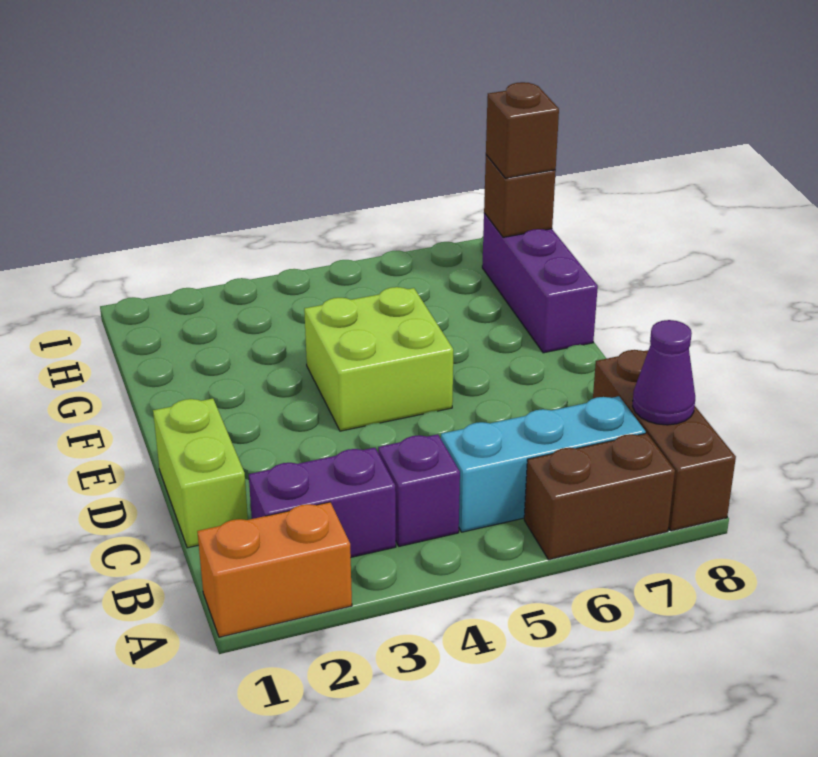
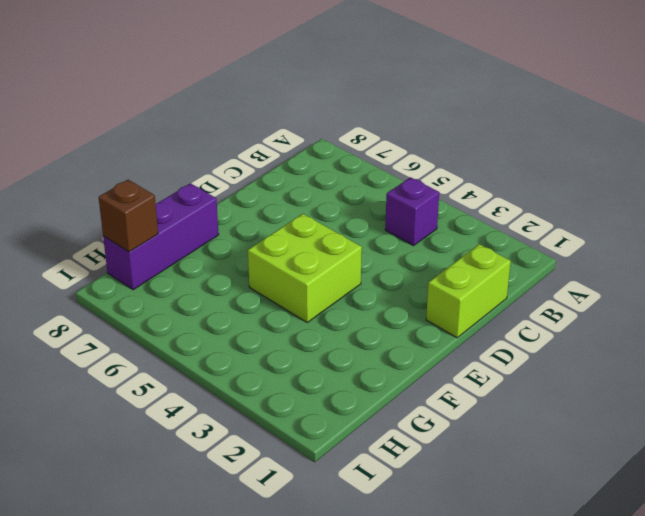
none -> orange brick A1:A2 level 1
none -> brown brick A6:A7 level 1
none -> brown brick A8:C8 level 1

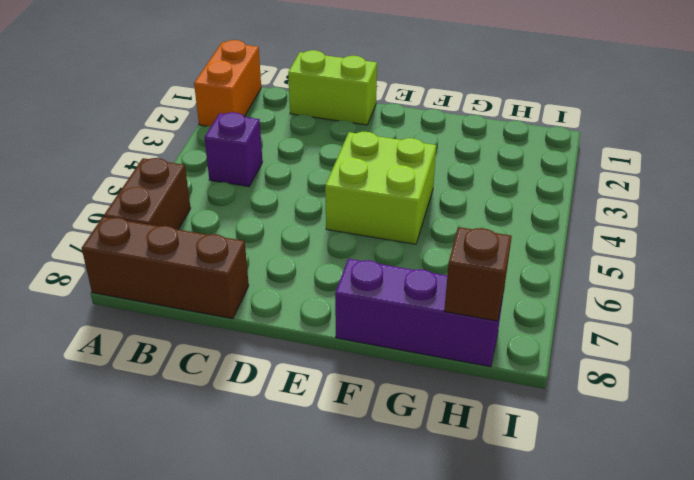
none -> purple brick B2:B3 level 1
none -> cyan brick B5:B7 level 1
none -> purple cone B8 level 2

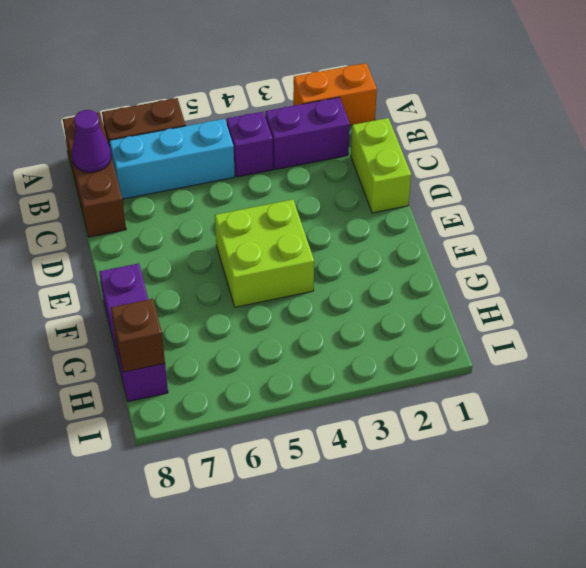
none -> brown brick H8 level 3

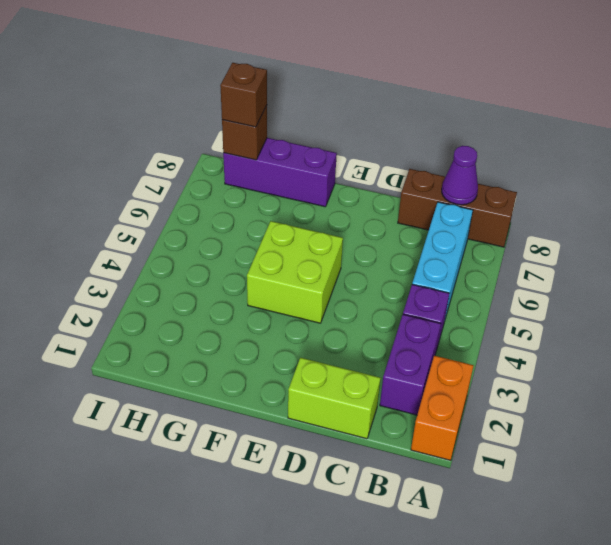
none -> brown brick A6:A7 level 1

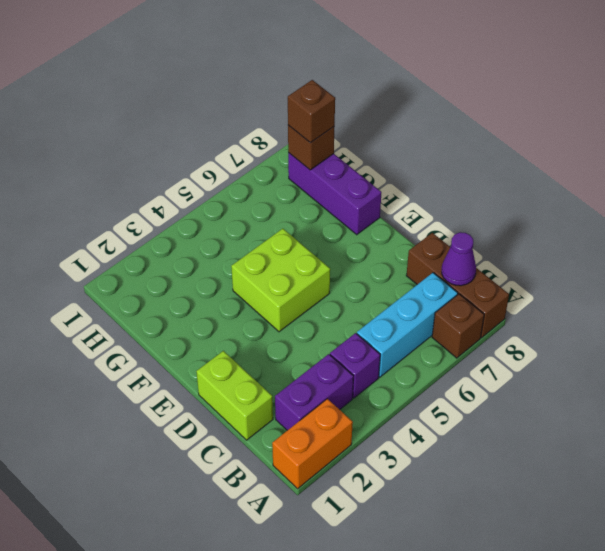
brown brick A7 level 1 -> brown brick A6:A7 level 1

